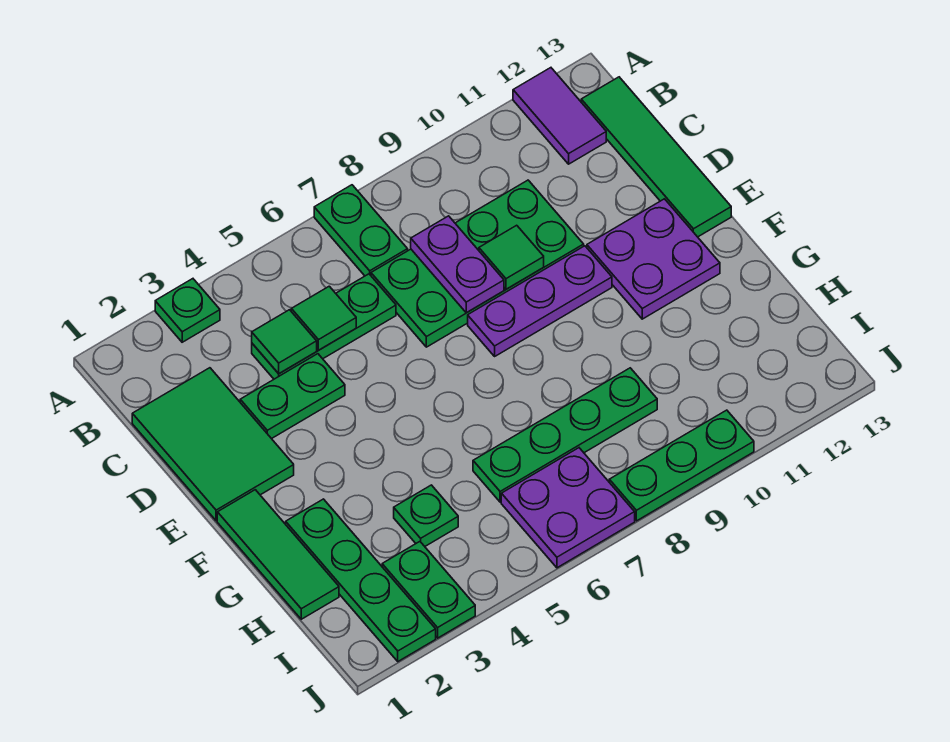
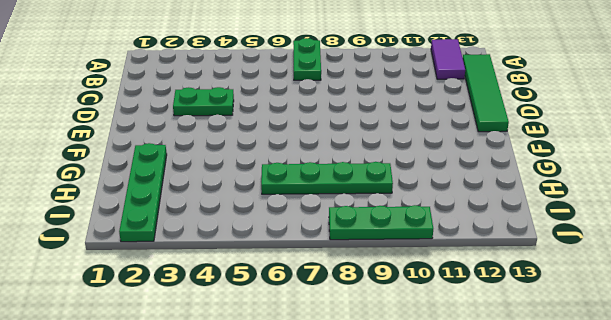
none -> green plate A3 level 1
none -> green tile C1:E2 level 1
none -> green plate C4:C6 level 1

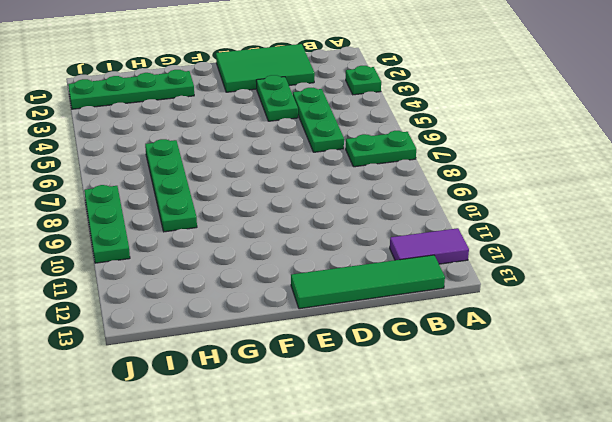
none -> green plate C7:D10 level 1
none -> purple plate E8:E10 level 1
none -> purple plate E11:F12 level 1

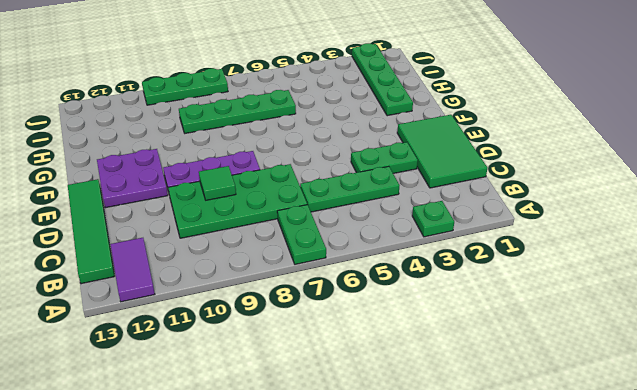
none -> green tile F1:H1 level 1
none -> green plate H4 level 1
none -> green plate I3:J3 level 1

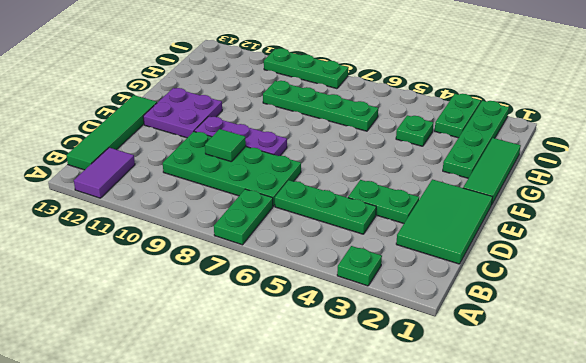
none -> purple plate I6:J7 level 1
none -> green tile C4 level 2
none -> green tile C5 level 2

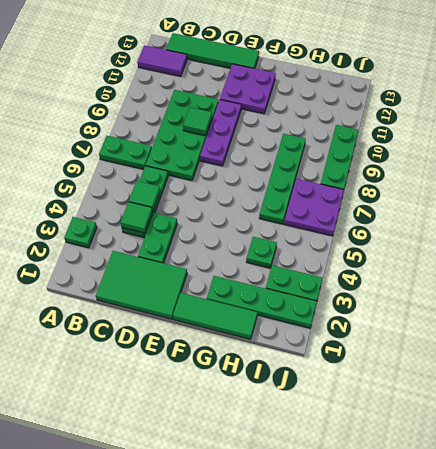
none -> purple plate C8:D8 level 2

